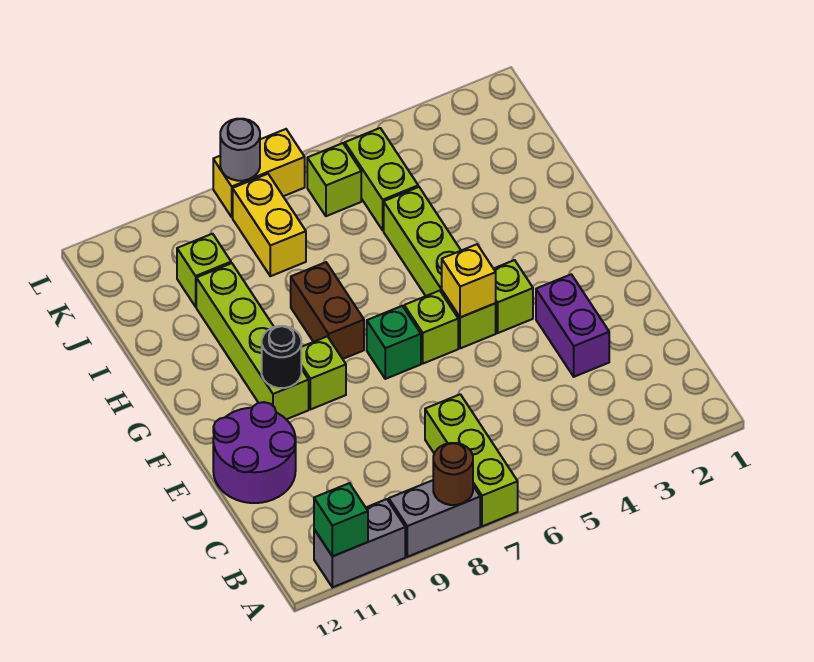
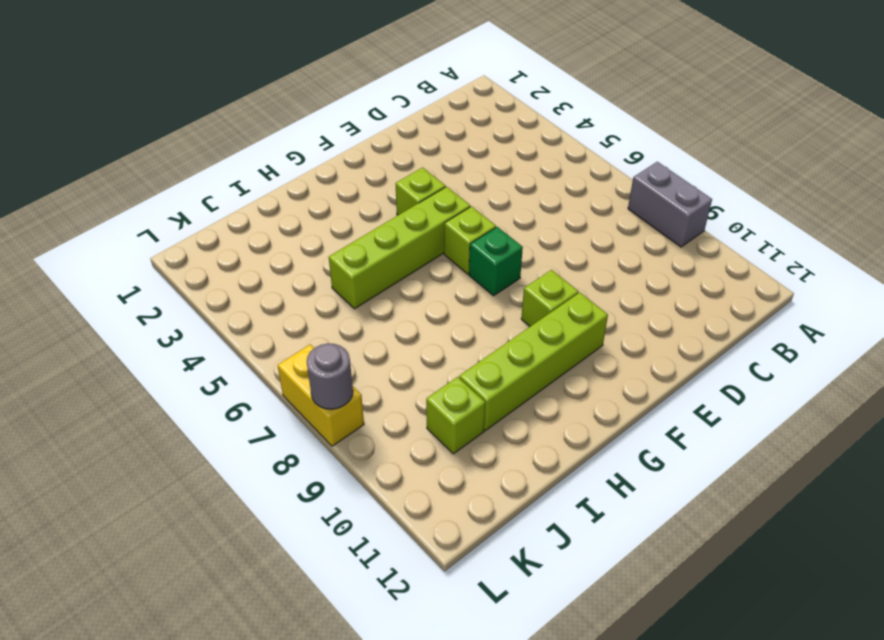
none -> lime brick A7:C7 level 1
none -> grey brick A10:A11 level 1
none -> purple brick D3:E3 level 1

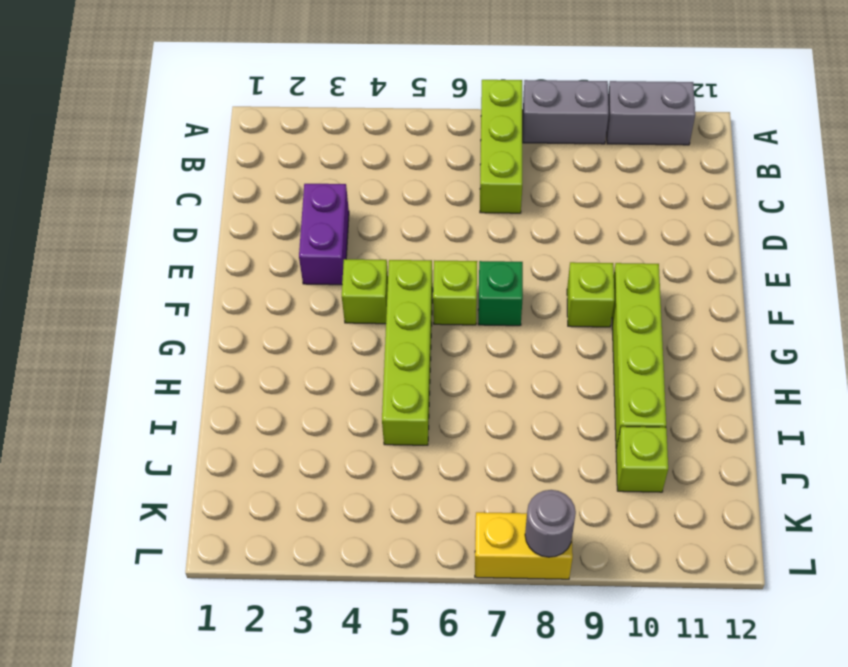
none -> purple round brick D11:E12 level 1
none -> brown brick G8:H8 level 1
none -> lime brick J5:K5 level 1

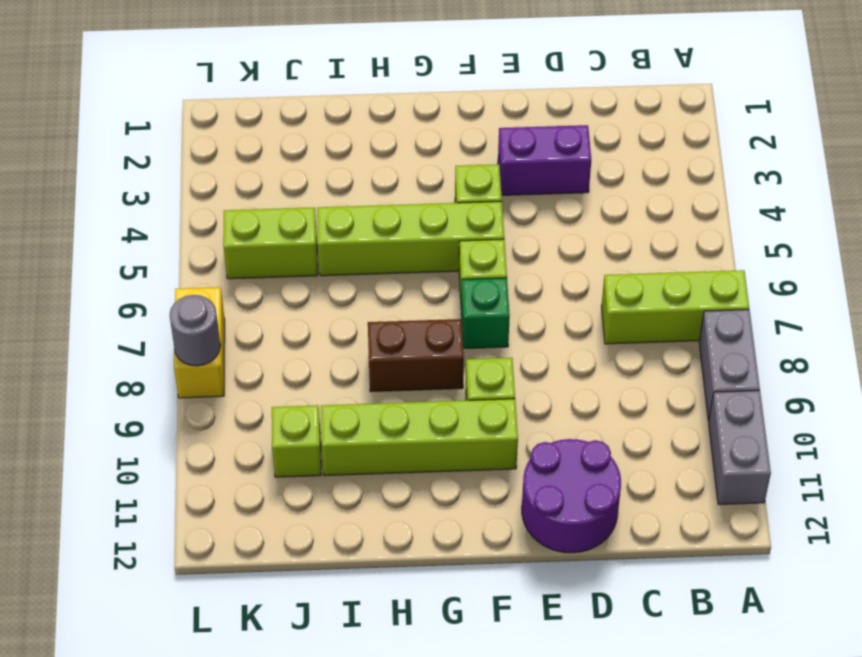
none -> yellow brick J8:K8 level 1
none -> lime brick K6 level 1
none -> brown round brick A8 level 2

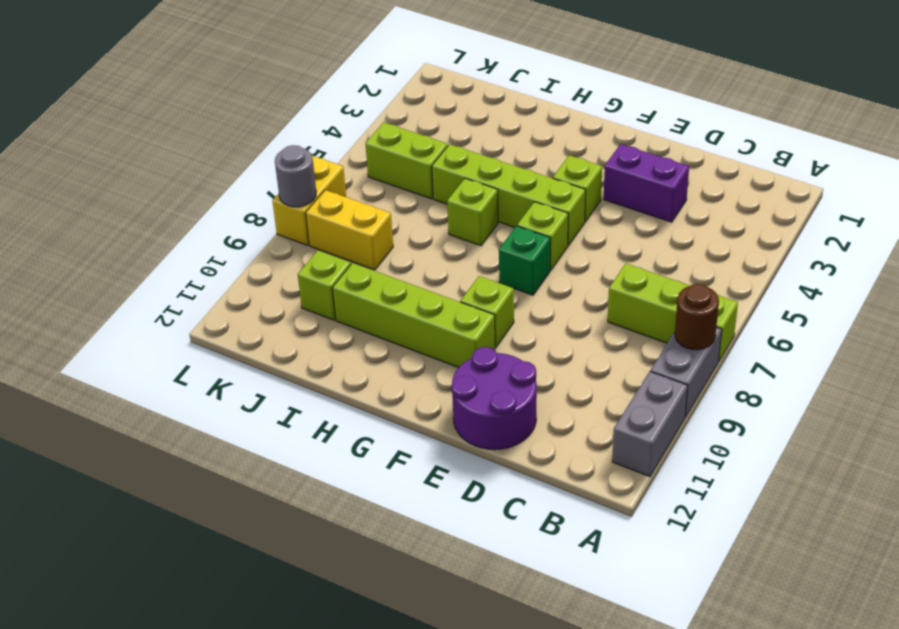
lime brick H6 level 1 -> lime brick K6 level 1
none -> brown brick G8:H8 level 1
none -> green brick A11 level 2
none -> yellow brick F5 level 2

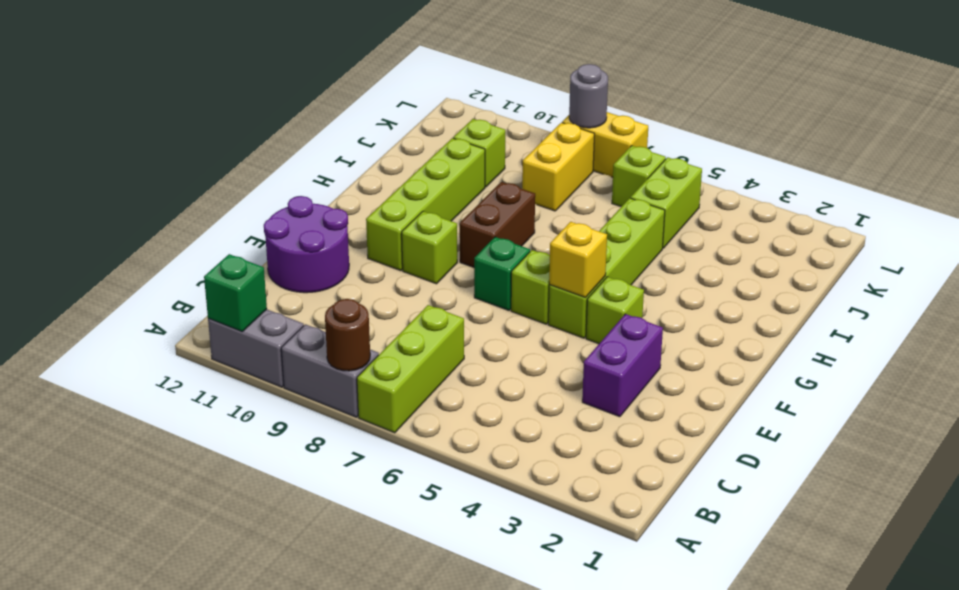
none -> black round brick F10 level 2

